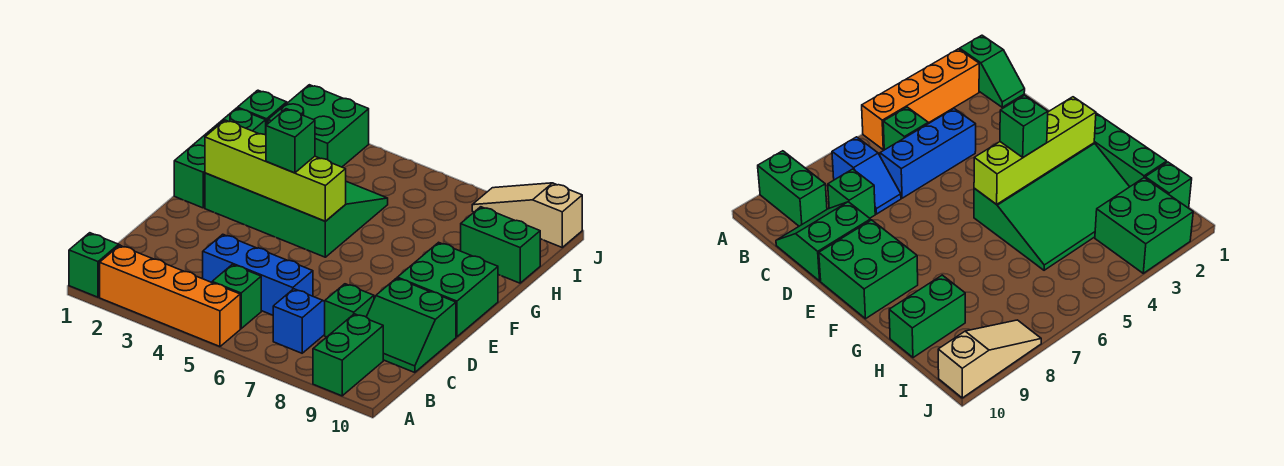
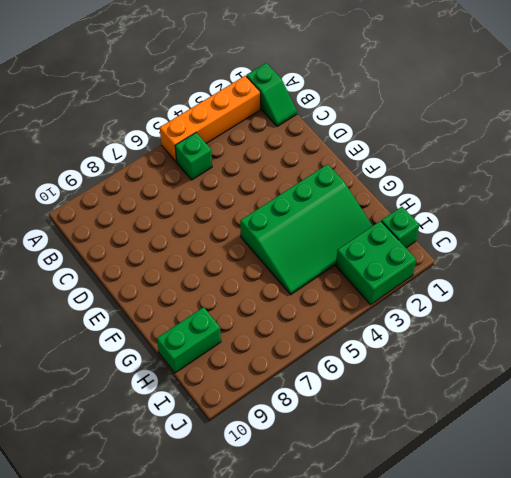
none -> green brick A9:B9 level 1
none -> blue slope B7:C7 level 1 top B
none -> blue brick C4:C6 level 1

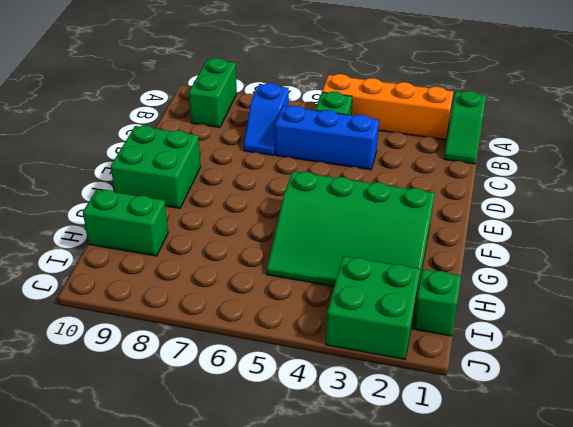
none -> green brick C8 level 1
none -> green slope C9:D10 level 1 top D
none -> green brick F1:H1 level 1

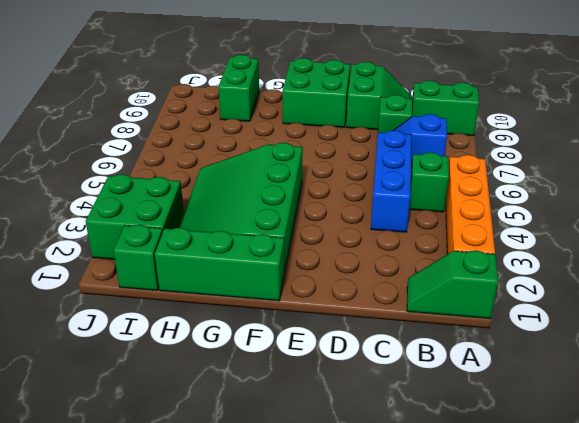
none -> tan slope J8:J10 level 1 top 10
none -> lime brick F2:F5 level 2
none -> green brick F4 level 3

